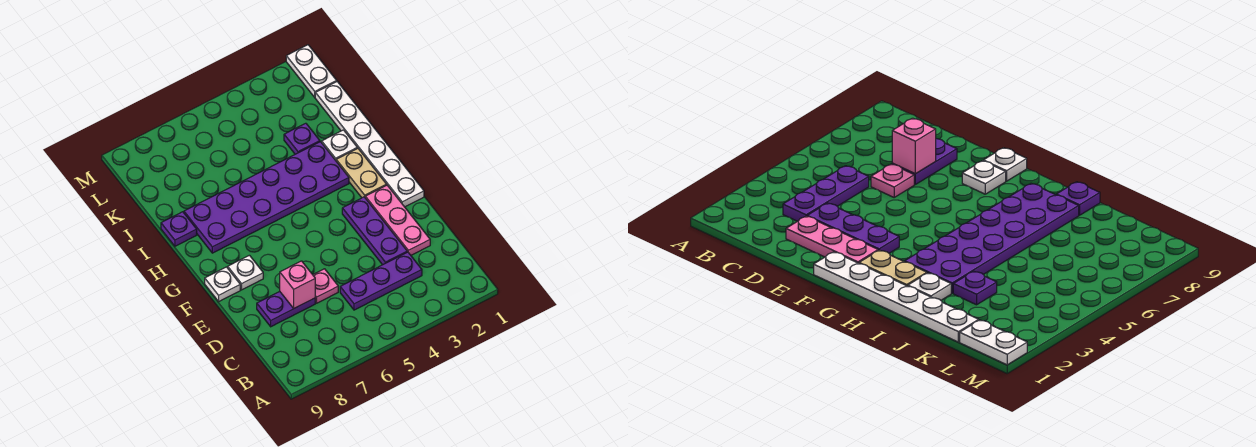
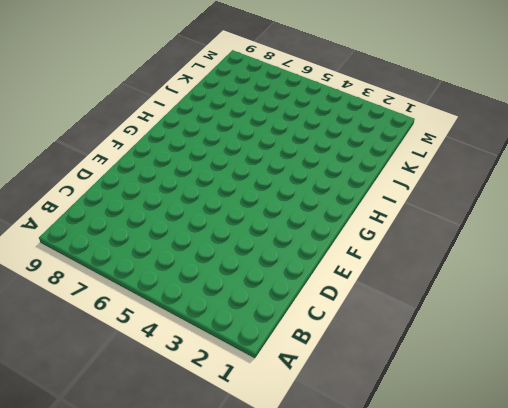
none -> purple plate C3:C5 level 1
none -> pink plate D2:F2 level 1
none -> purple plate D3:F3 level 1

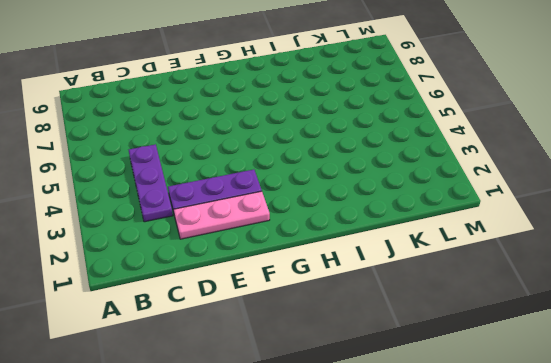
none -> pink plate D6 level 1
none -> purple plate D7:D8 level 1
none -> white plate F1:K1 level 1

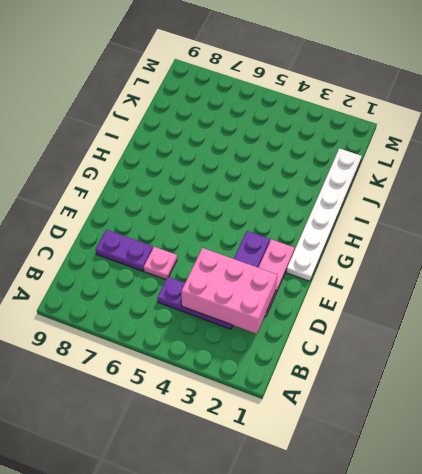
pink brick C2:D4 level 2 -> none
none -> white plate F8 level 1
none -> white plate F9 level 1
none -> tan plate G2:H2 level 1

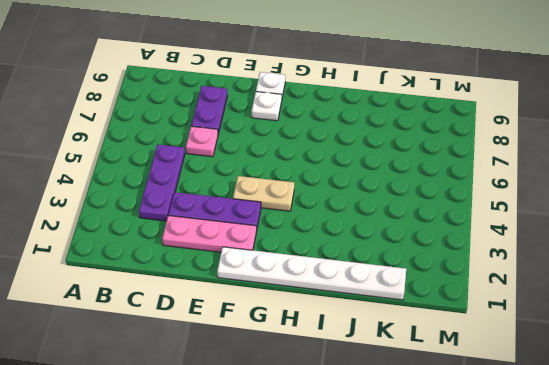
tan plate F4:G4 level 1 -> tan plate G2:H2 level 1
none -> purple plate H3:I8 level 1
none -> white plate I2 level 1
none -> purple plate I9 level 1

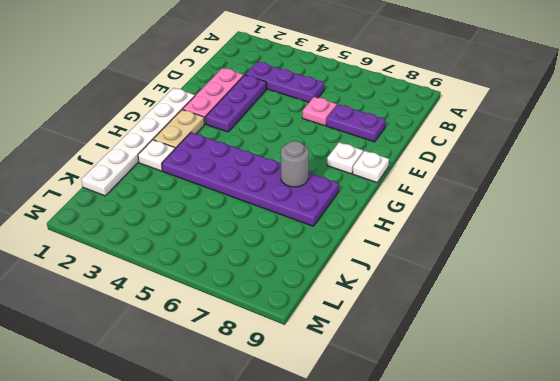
grey round brick H7 level 2 -> none
none -> purple plate I9 level 1
none -> purple plate J3 level 1
none -> white plate L1:M1 level 1

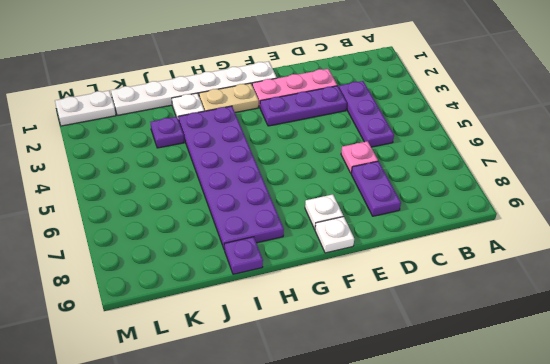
none -> pink brick D7 level 2

